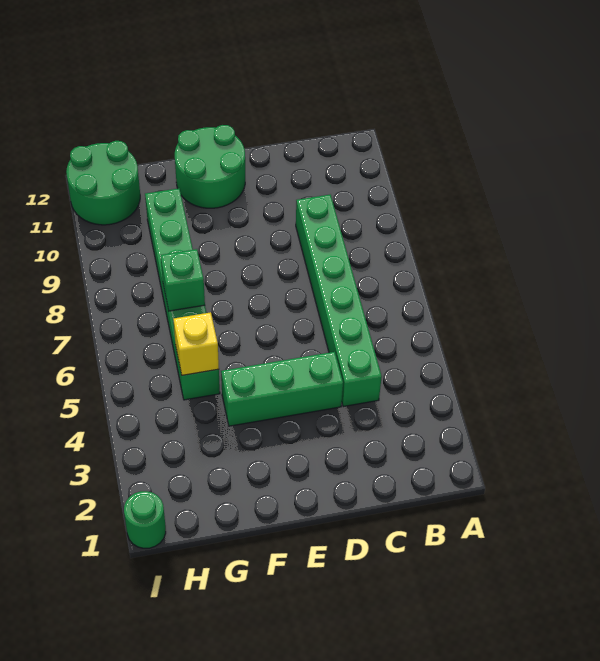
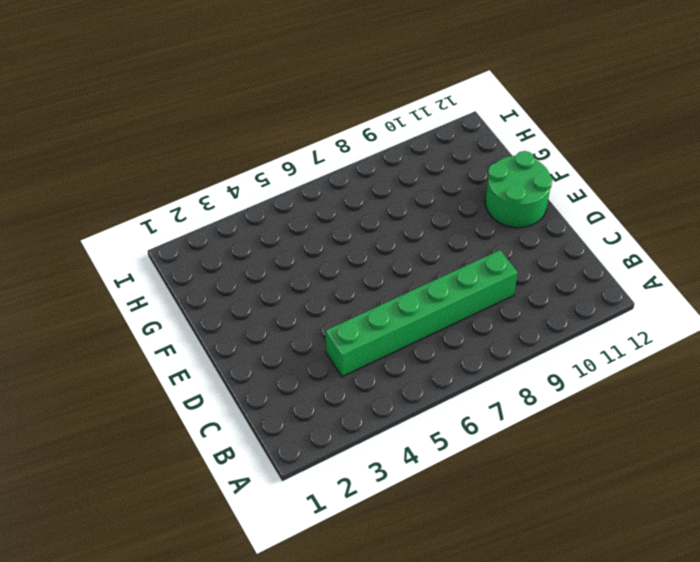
none -> green brick D4:F4 level 1
none -> green brick G5:G10 level 1

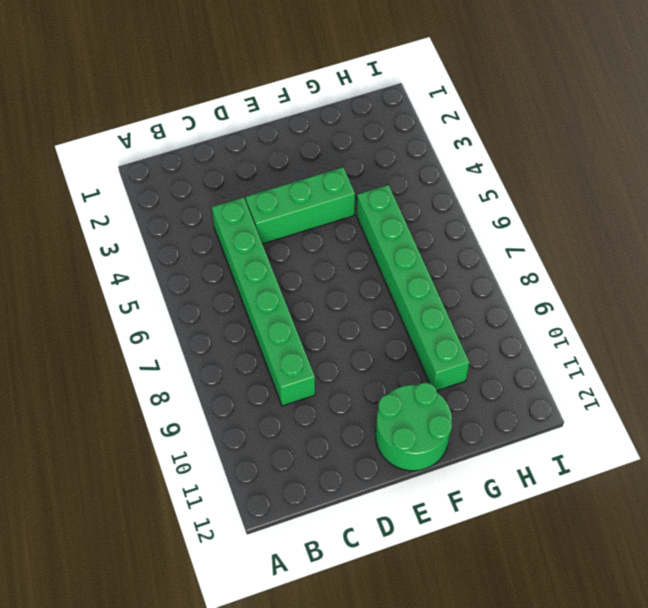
none -> green round brick H11:I12 level 1
none -> green round brick I1 level 1

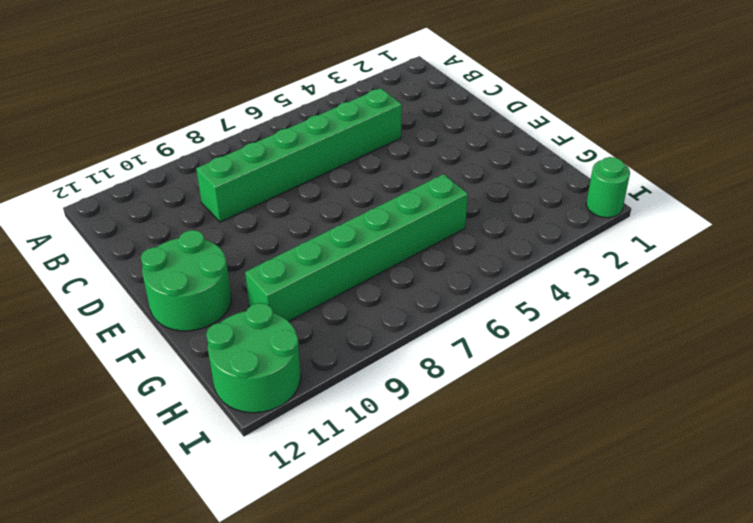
none -> green brick D4:F4 level 1
none -> yellow brick G5 level 2

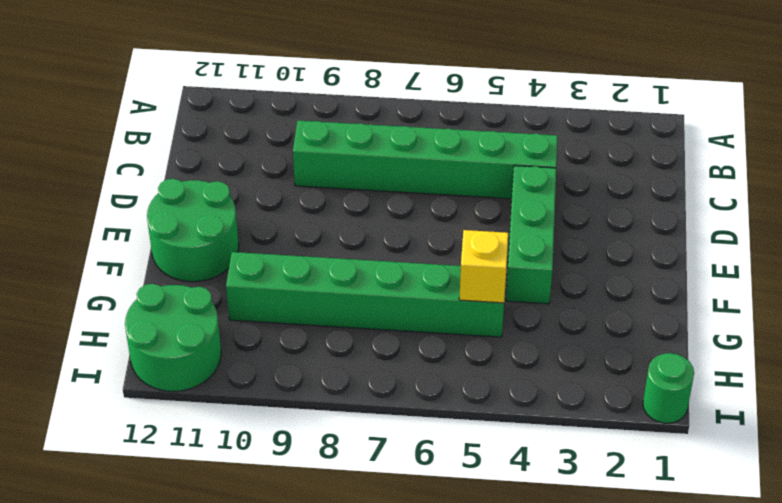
none -> green brick G7 level 2

